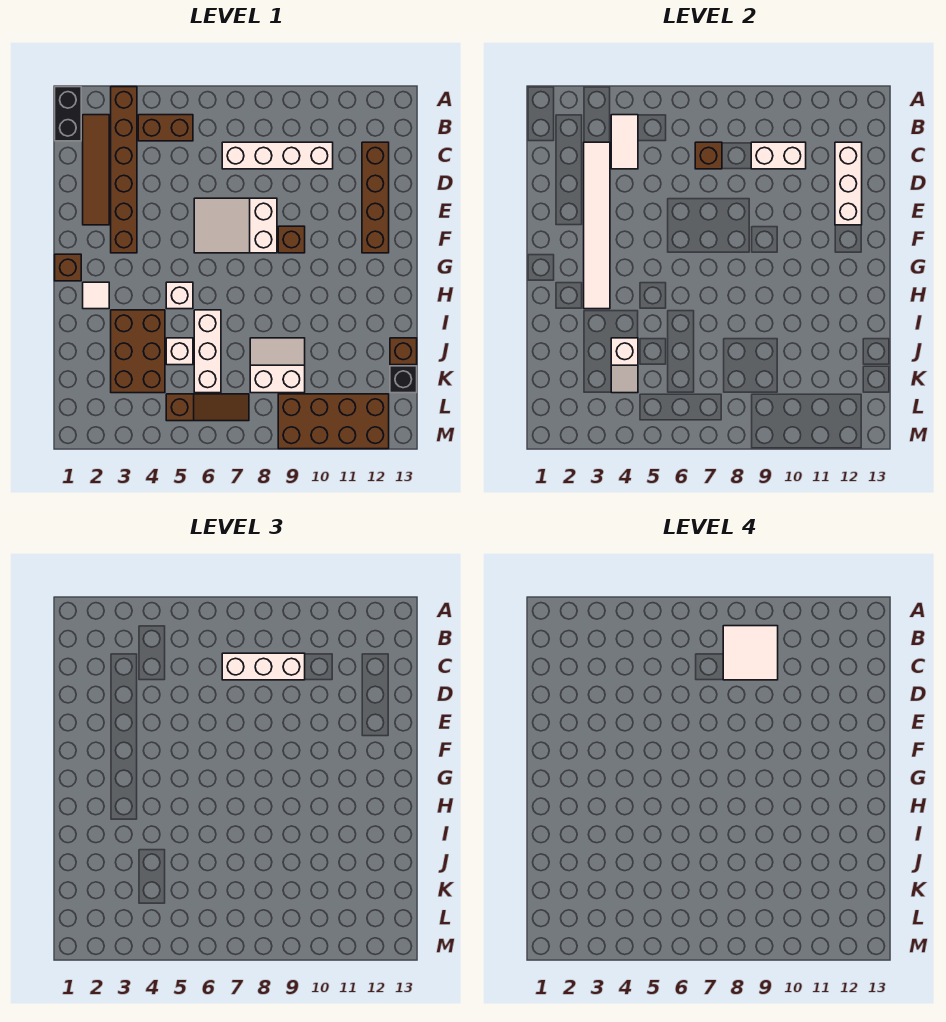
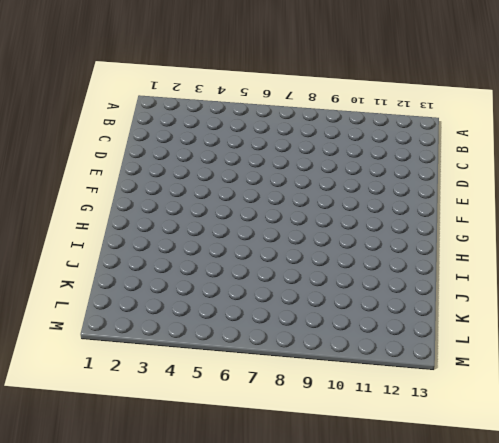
none -> black brick A1:B1 level 1
none -> brown brick A3:F3 level 1
none -> brown tile B2:E2 level 1

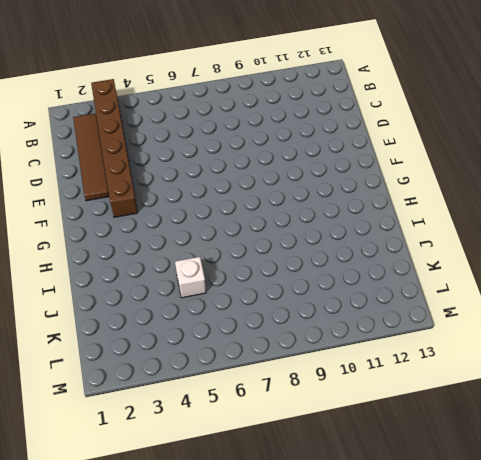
none -> black brick A1:B1 level 1
none -> brown brick B4:B5 level 1
none -> white brick C7:C10 level 1

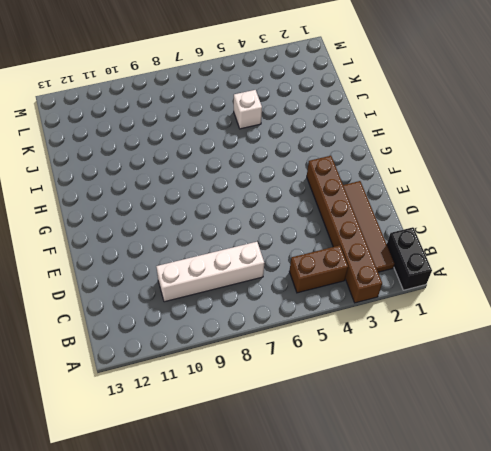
none -> brown brick C12:F12 level 1
none -> white slope E6:F8 level 1 top 8
none -> brown brick F9 level 1

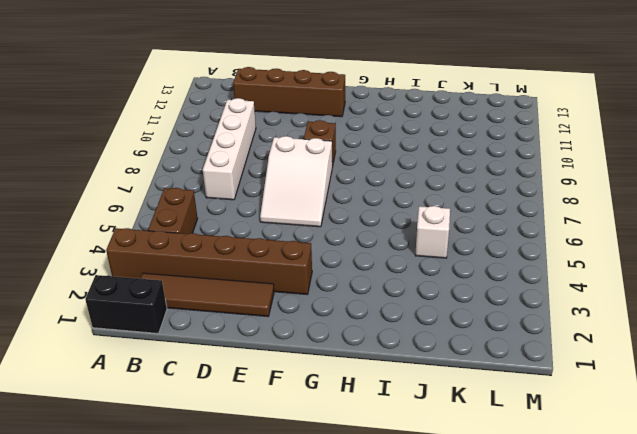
none -> brown brick G1 level 1
none -> white tile H2 level 1
none -> white brick H5 level 1

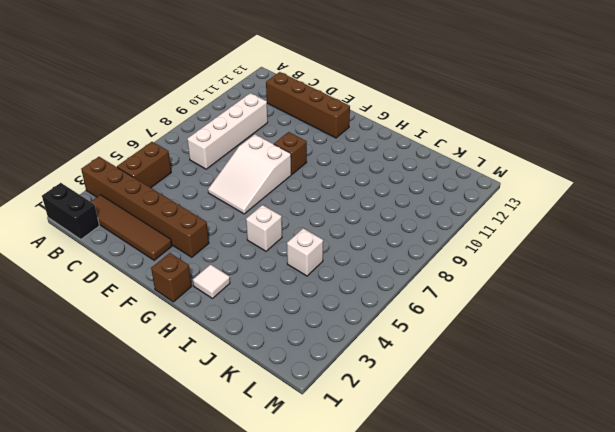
none -> brown brick I3:K4 level 1
none -> white brick I6:K6 level 1
none -> white slope J8:K9 level 1 top K

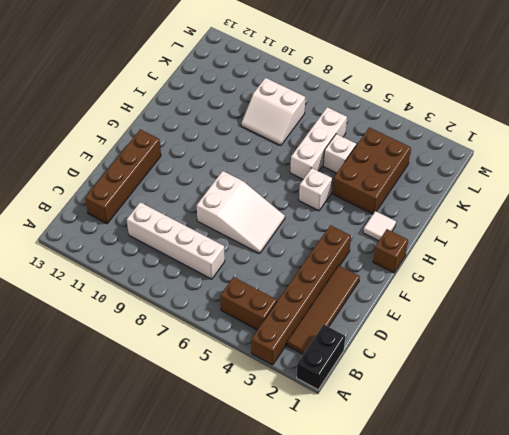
none -> brown brick F9 level 1
none -> brown brick J13 level 1
none -> black brick K13 level 1

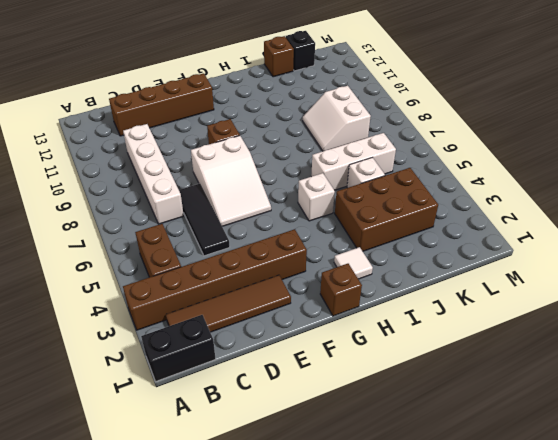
black tile D5:D7 level 1 -> none
none -> brown slope L5:L7 level 1 top 5
none -> brown brick L9:M12 level 1
none -> white tile B4:C4 level 2

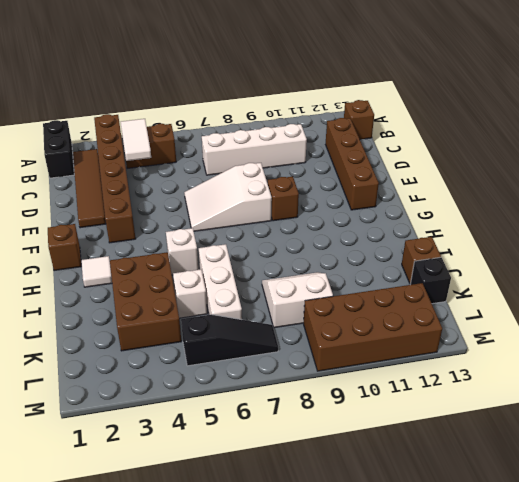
brown brick B13 level 1 -> brown brick C7 level 2
black slope L5:L7 level 1 top 5 -> brown slope L5:L7 level 1 top 5
none -> white tile C3:H3 level 2
none -> white brick C9:C10 level 2
none -> white brick C12:E12 level 2

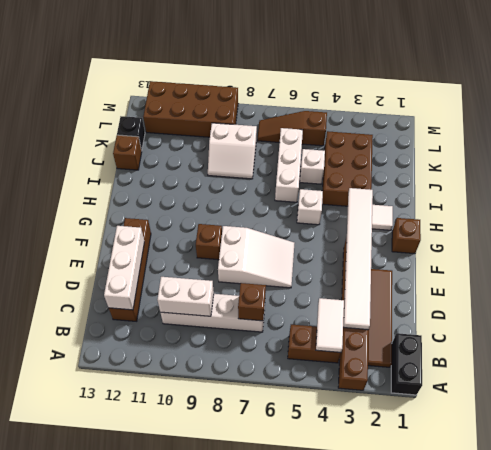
none -> white slope J4:K4 level 2 top J
none -> white brick C7:C9 level 3
none -> white tile B8:C9 level 4

